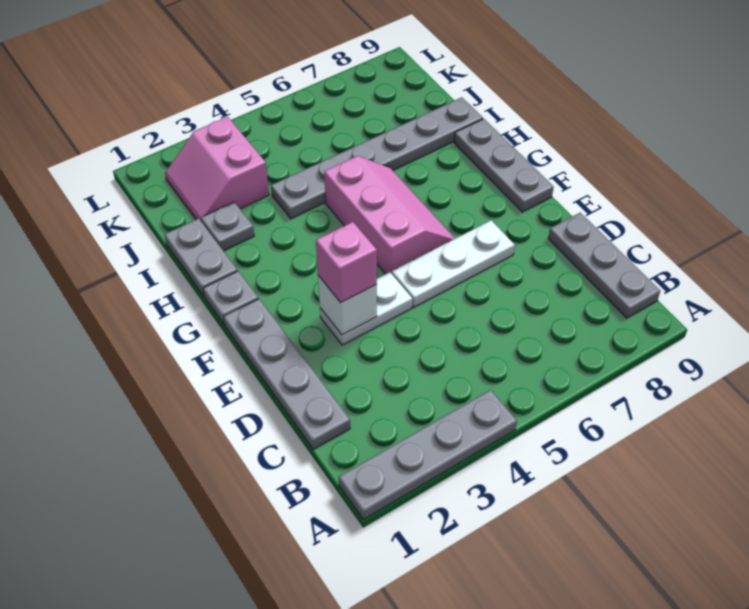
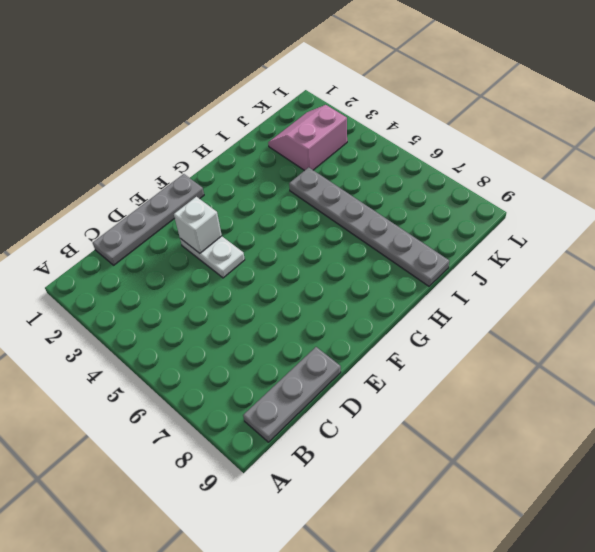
none -> grey plate A1:A4 level 1
none -> white plate E5:E7 level 1
none -> pink slope F5:H6 level 1 top 5

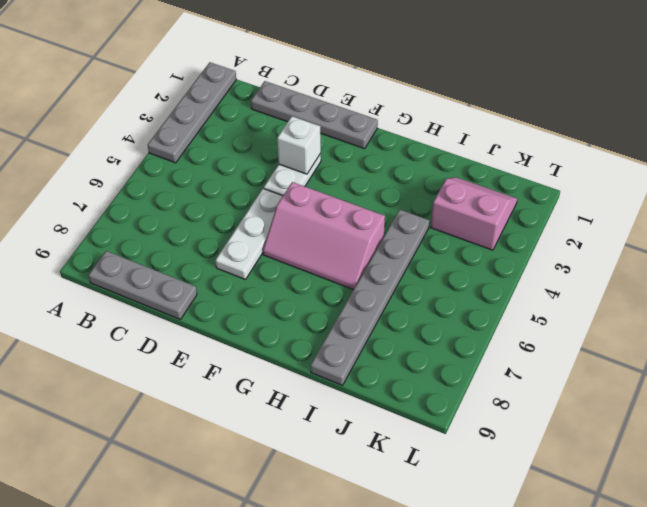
none -> grey plate F9:H9 level 1
none -> grey plate G1 level 1
none -> grey plate H1:I1 level 1

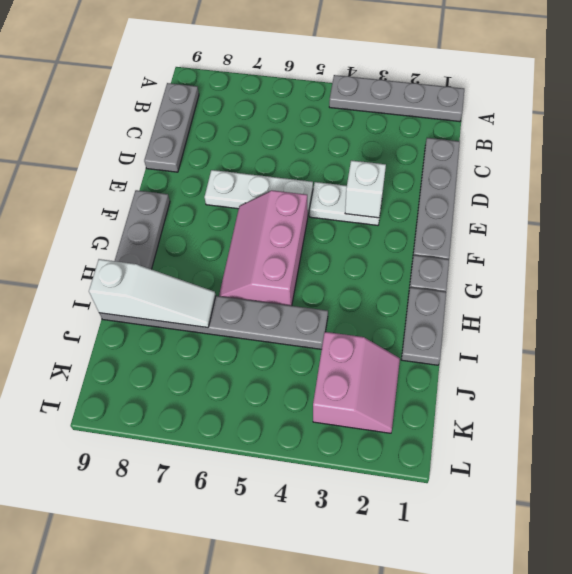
white slope I7:I9 level 2 top 9 -> none
none -> grey plate I2 level 1
none -> pink brick E3 level 3

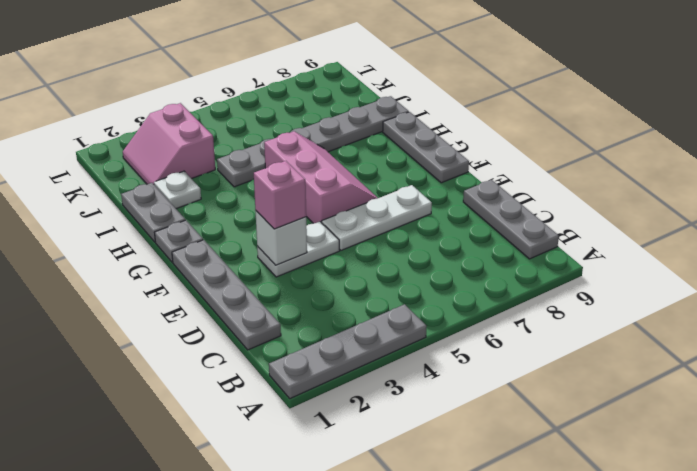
white plate I2 level 1 -> grey plate I2 level 1

